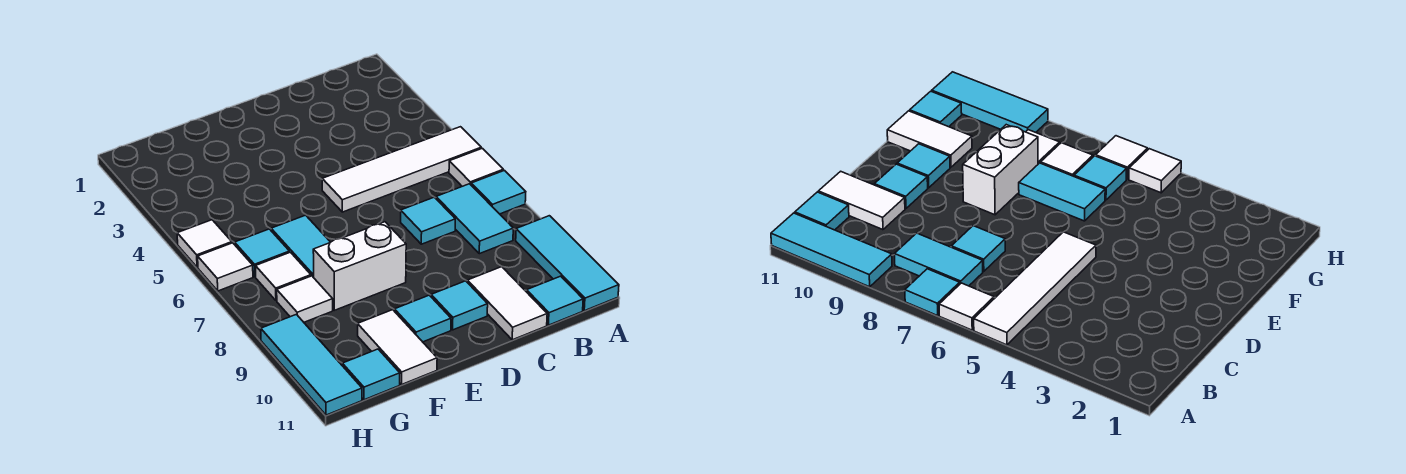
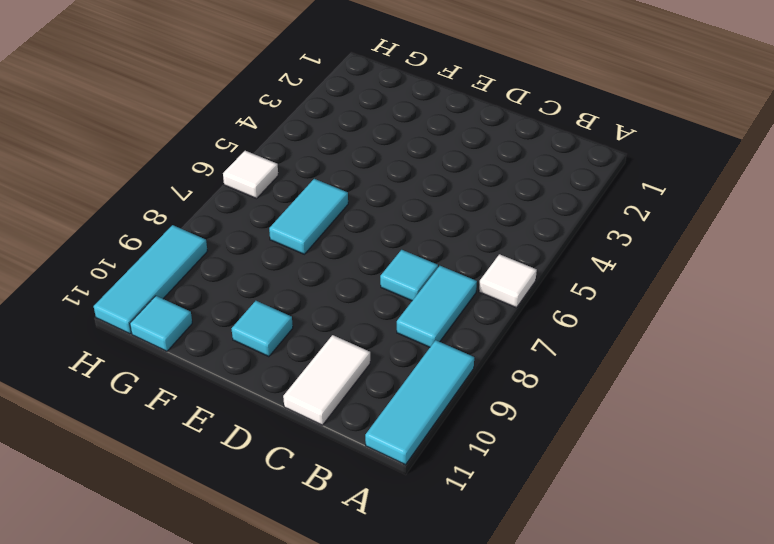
none -> white tile A5:D5 level 1
none -> cyan tile A7 level 1
none -> cyan tile B11 level 1

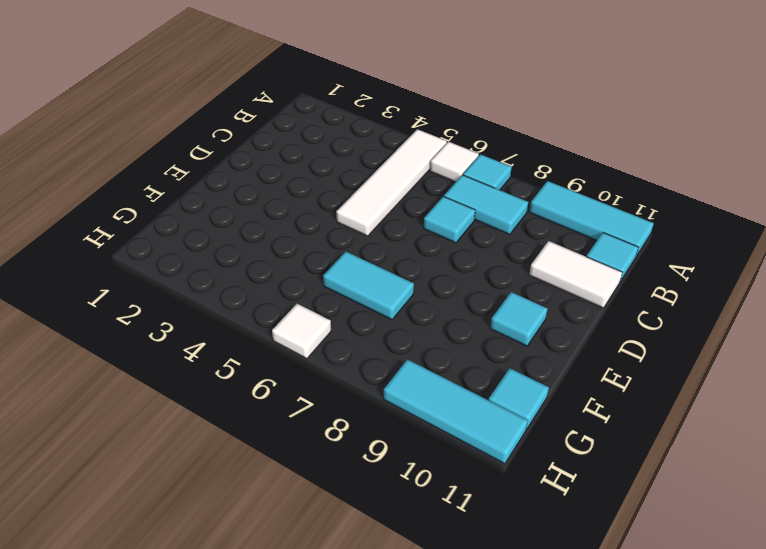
none -> cyan tile D10 level 1
none -> white brick E8:F8 level 1
none -> white tile F10:F11 level 1

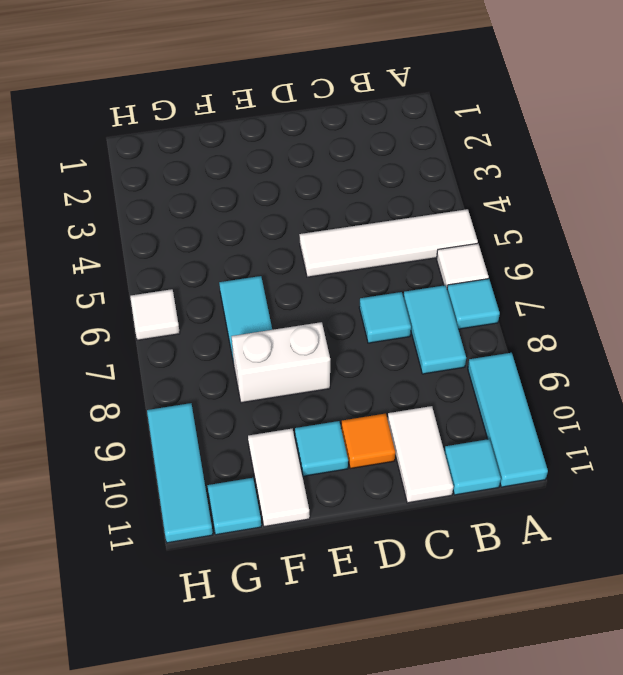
orange tile D10 level 1 -> cyan tile D10 level 1
none -> cyan tile G6 level 1
none -> white tile G7 level 1
none -> white tile G8 level 1

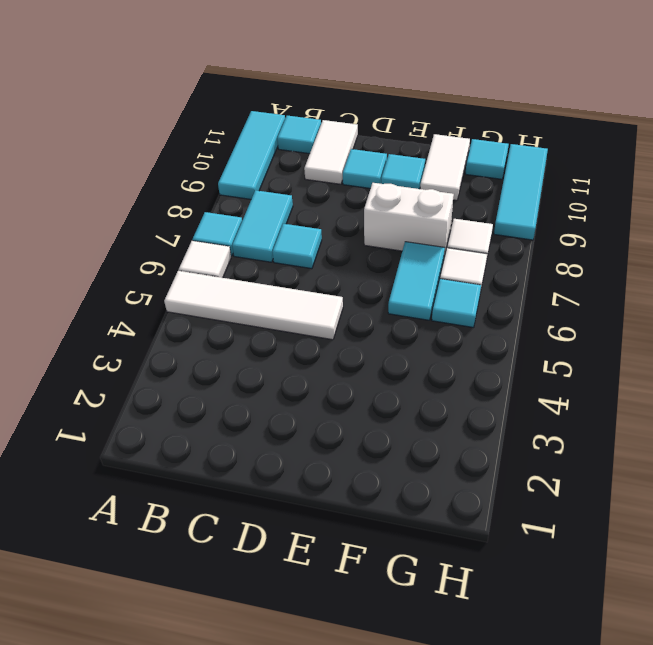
none -> white tile H5 level 1
none -> white tile H6 level 1

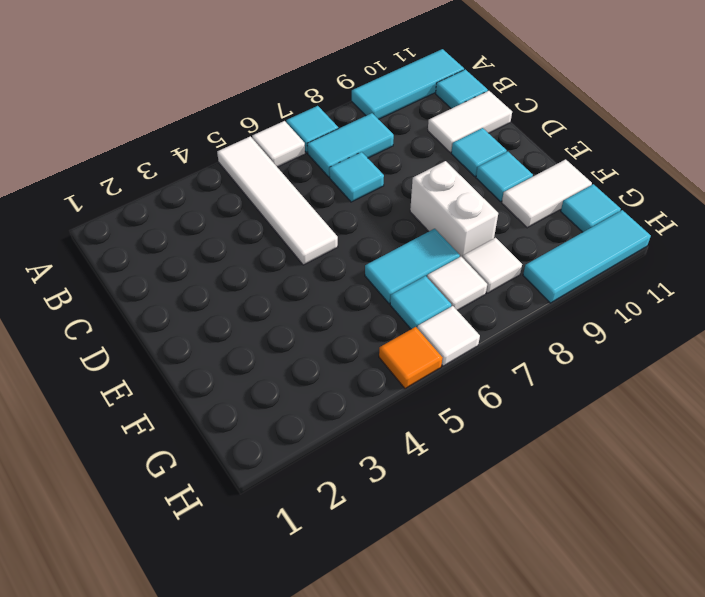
orange tile H5 level 1 -> white tile H5 level 1

